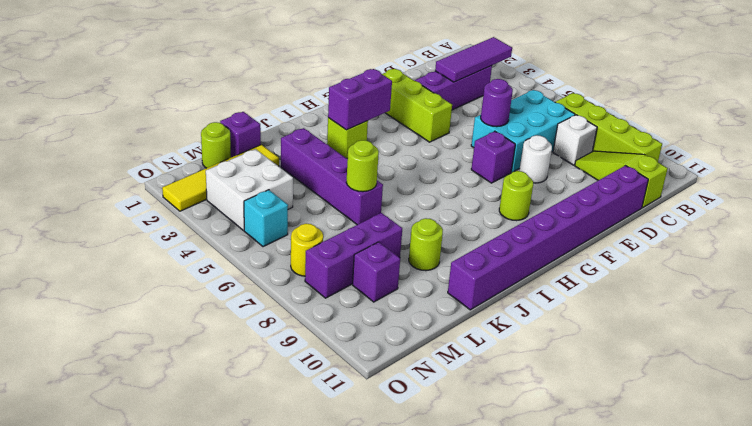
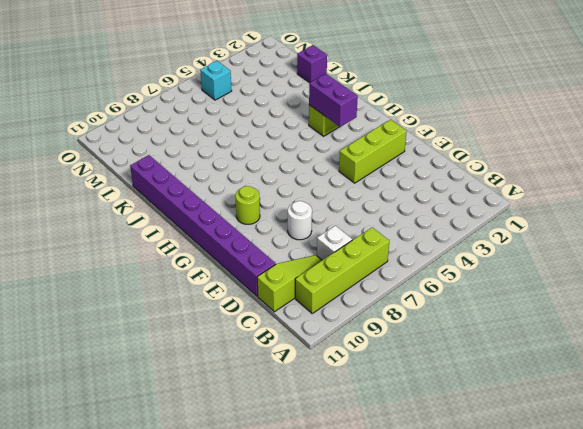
none -> purple brick C3:E3 level 1
none -> cyan brick C6:E7 level 1
none -> purple brick F7 level 1

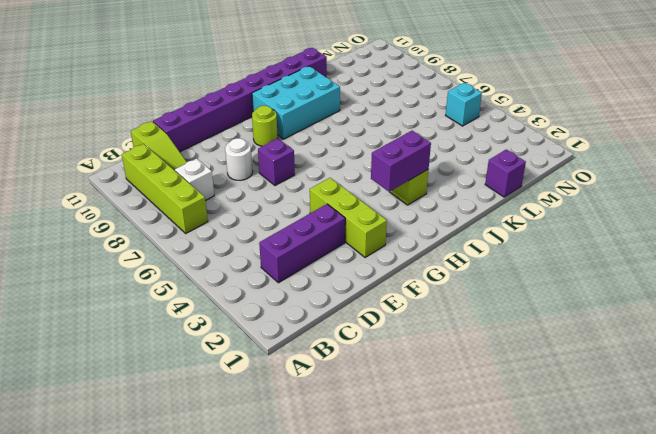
cyan brick H9:J10 level 1 -> cyan brick C6:E7 level 1
none -> purple brick K3:K6 level 1
none -> lime round brick K9 level 1
none -> yellow tile L2:O2 level 1

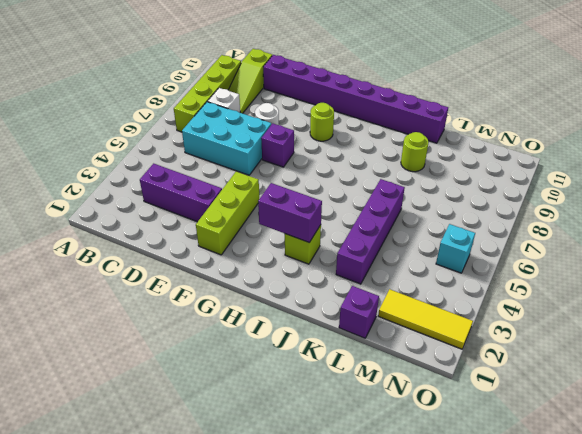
yellow tile M2:O2 level 1 -> yellow tile L2:O2 level 1
none -> purple brick L8:N8 level 1
none -> lime round brick M1 level 1
none -> white brick M3:N4 level 1

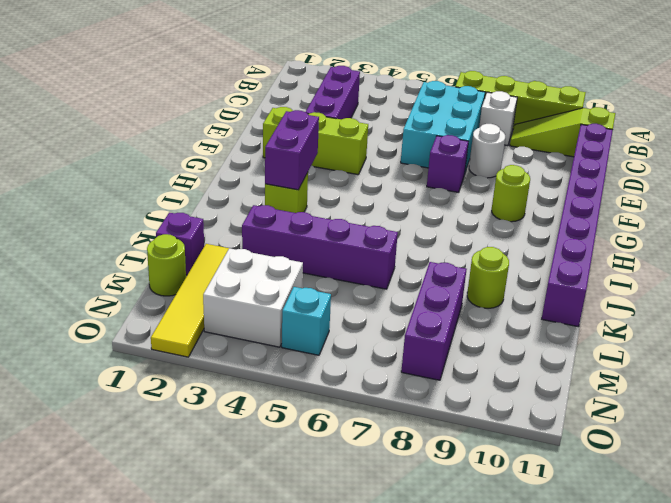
none -> purple brick M9 level 1
none -> yellow round brick N7 level 1
none -> purple tile B3:D3 level 2

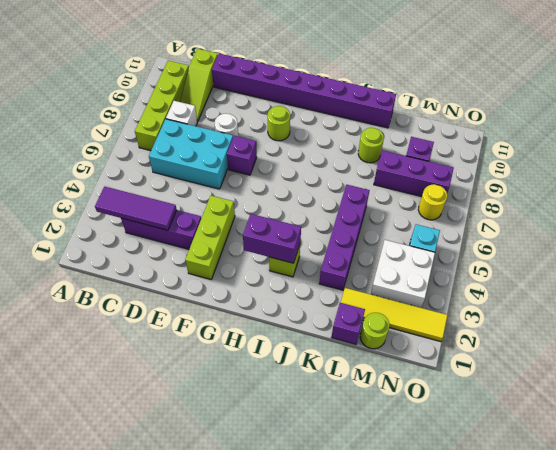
none -> purple round brick E6 level 2
none -> lime round brick K6 level 2

